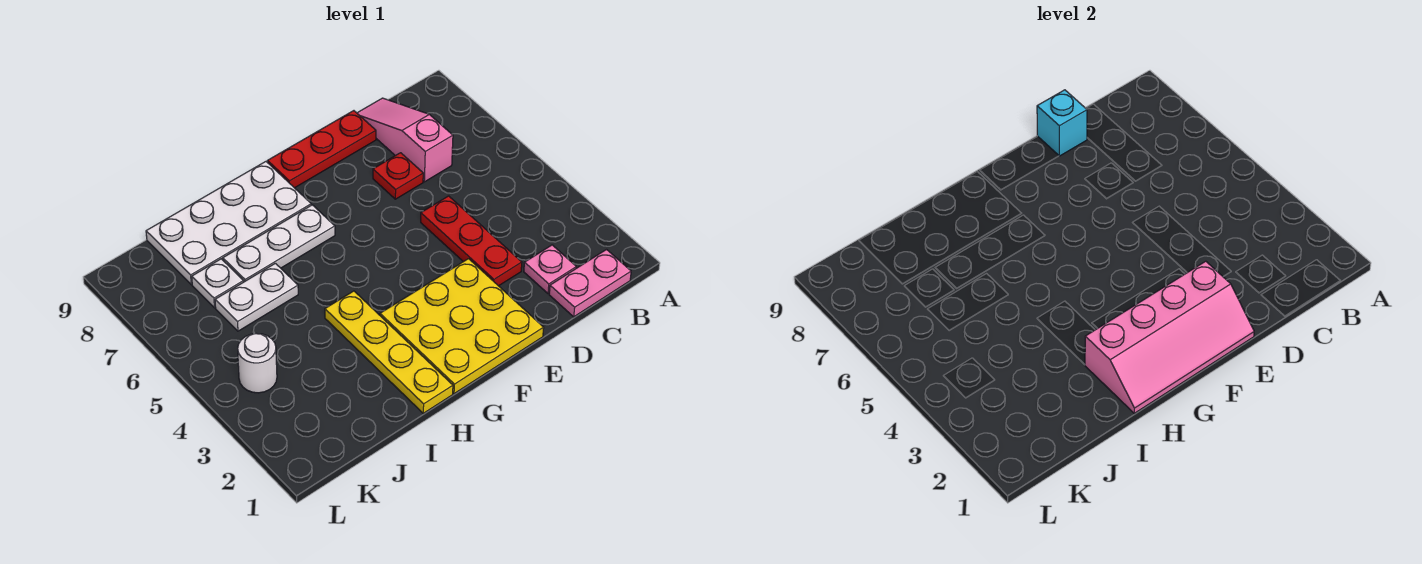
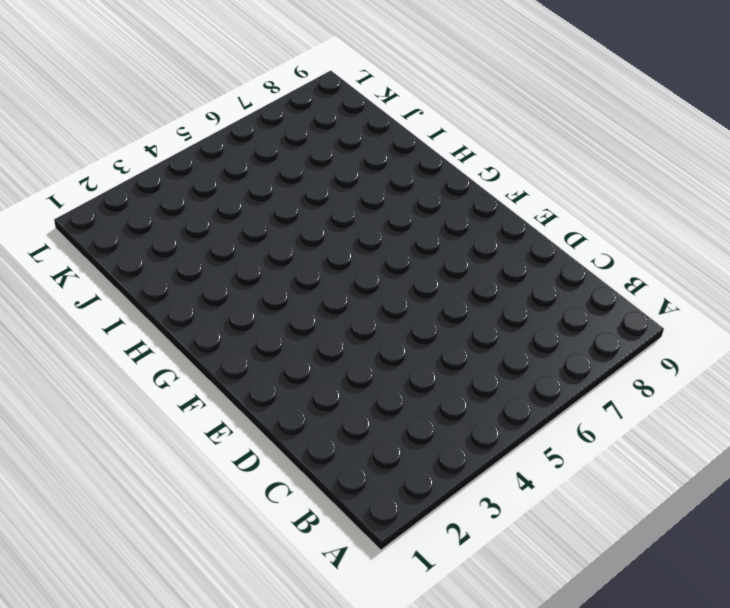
none -> pink plate B1:C1 level 1
none -> pink plate C2 level 1
none -> pink slope C7:C9 level 1 top 7

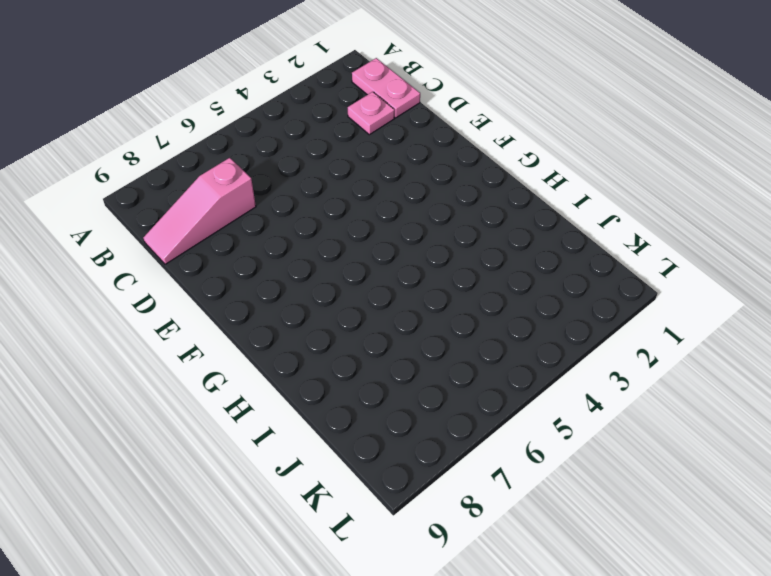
none -> red plate D3:D5 level 1
none -> red plate D7 level 1
none -> red plate D9:F9 level 1

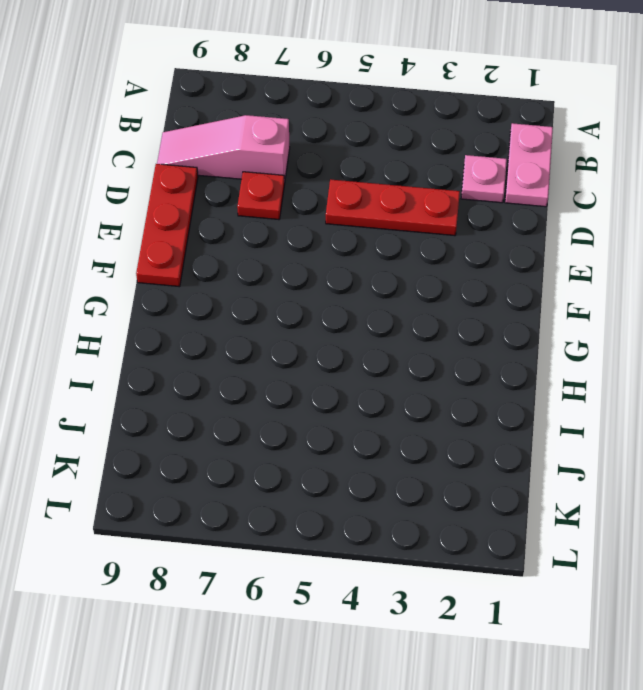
none -> yellow plate E1:G3 level 1
none -> white plate G7:I7 level 1
none -> white plate G8:J9 level 1

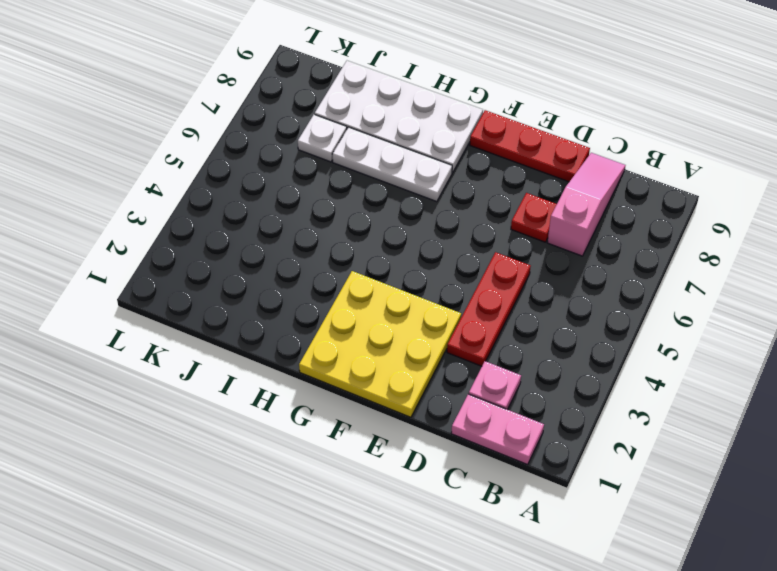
none -> yellow plate H1:H4 level 1
none -> white plate I6:J6 level 1
none -> white round brick K4 level 1

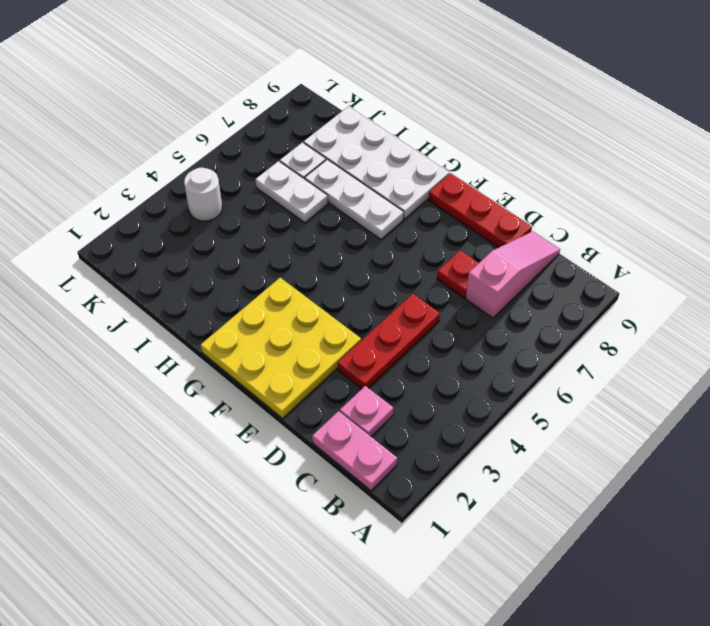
none -> yellow plate H1:H4 level 1
none -> cyan brick D9 level 2
none -> pink slope E1:H2 level 2 top 2

